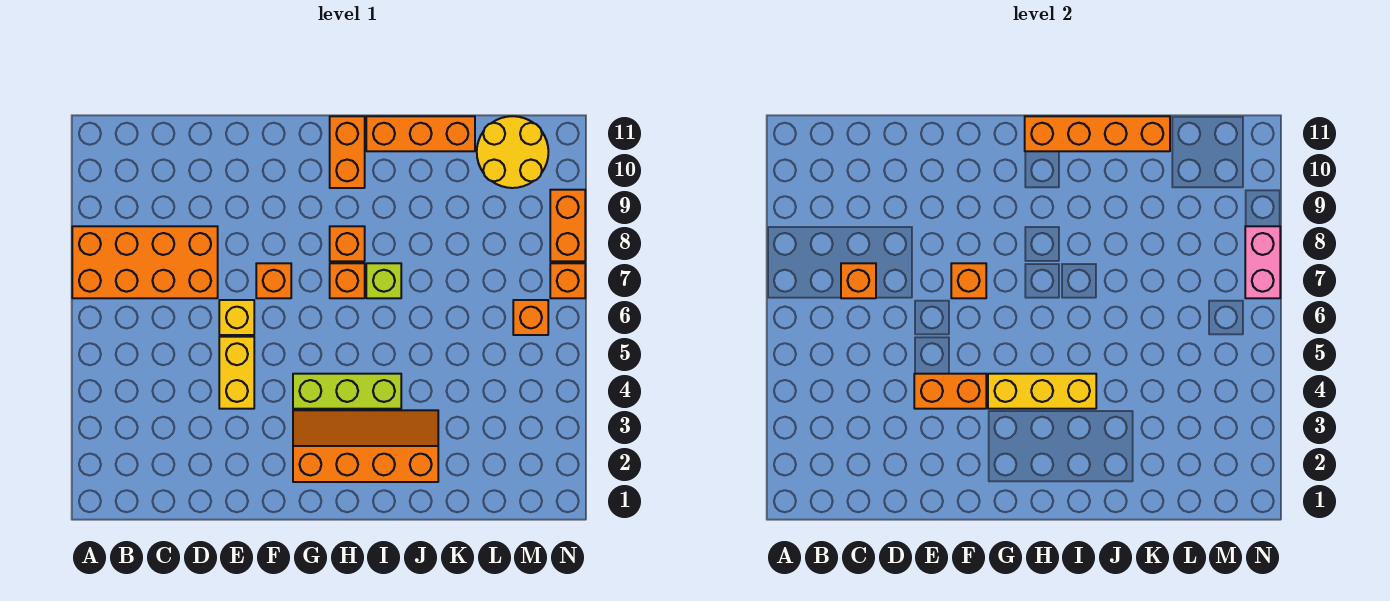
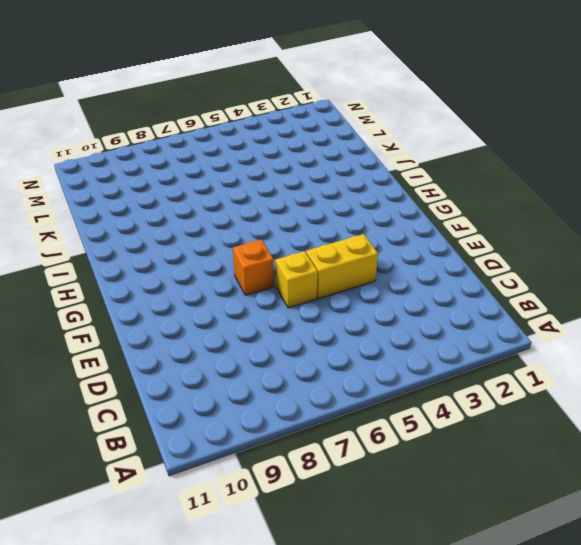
none -> orange brick A7:D8 level 1
none -> orange slope G2:J3 level 1 top 2
none -> lime brick G4:I4 level 1

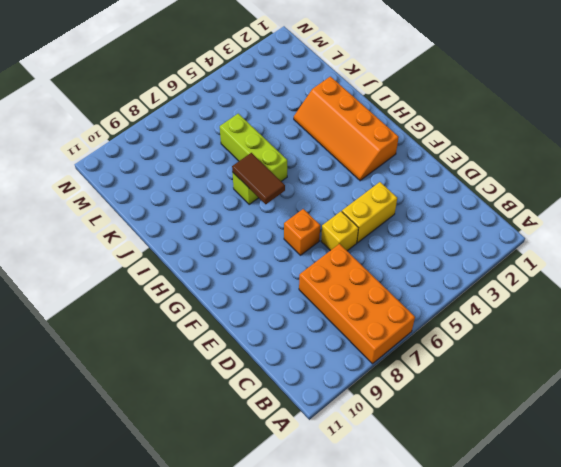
brown tile H7:I7 level 2 -> none
lime brick I6:K6 level 1 -> lime brick G4:I4 level 1
none -> orange brick H7 level 1
none -> orange brick H8 level 1
none -> orange brick H10:H11 level 1

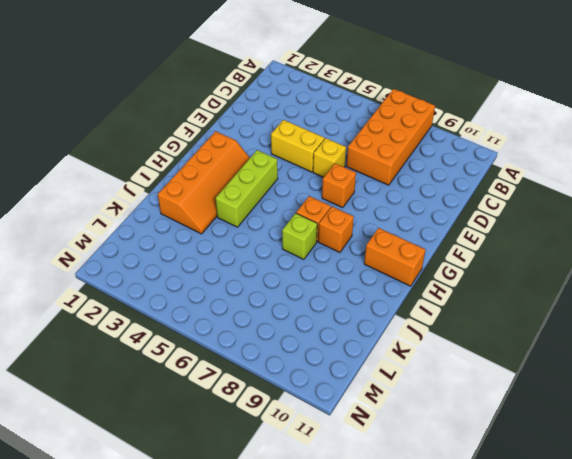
none -> orange brick I11:K11 level 1
none -> yellow round brick L10:M11 level 1
none -> orange brick M6 level 1

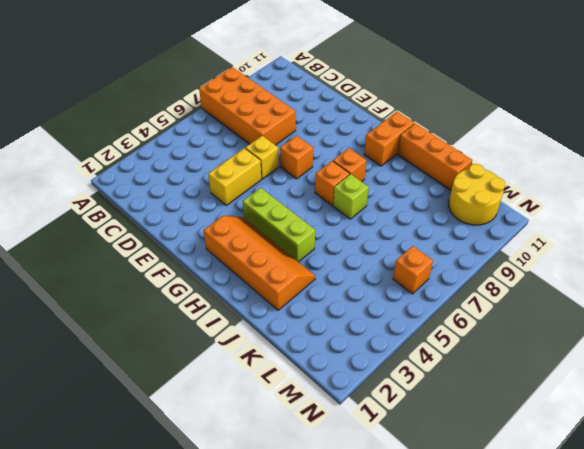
none -> orange brick N7 level 1
none -> orange brick N8:N9 level 1
none -> orange brick C7 level 2

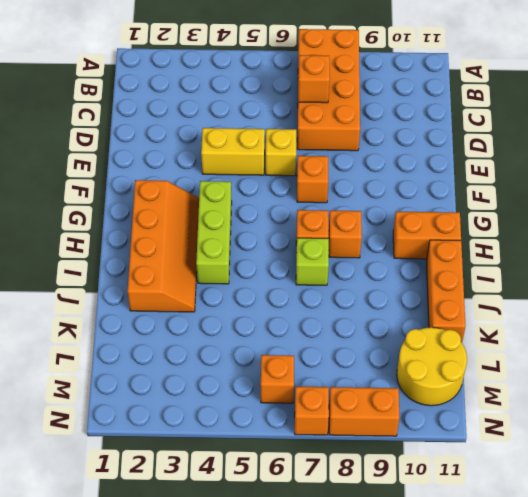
none -> orange brick E4:F4 level 2
none -> orange brick F7 level 2
none -> yellow brick G4:I4 level 2

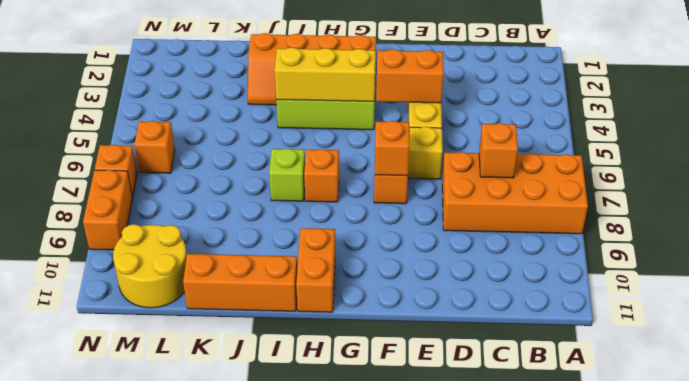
none -> orange brick H8 level 1
none -> orange brick H11:K11 level 2
none -> pink brick N7:N8 level 2

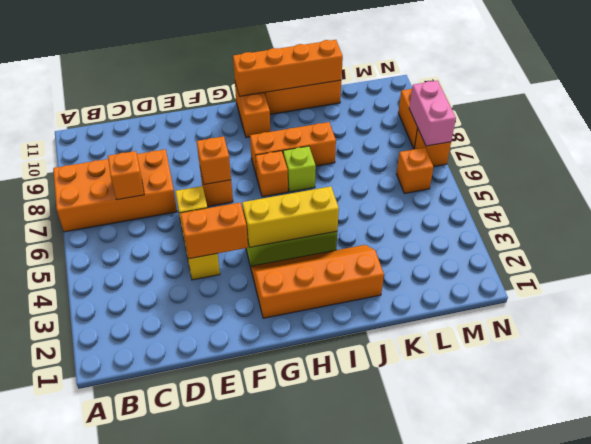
orange brick H8:J8 level 1 -> orange brick H8 level 1
none -> yellow round brick L10:M11 level 1

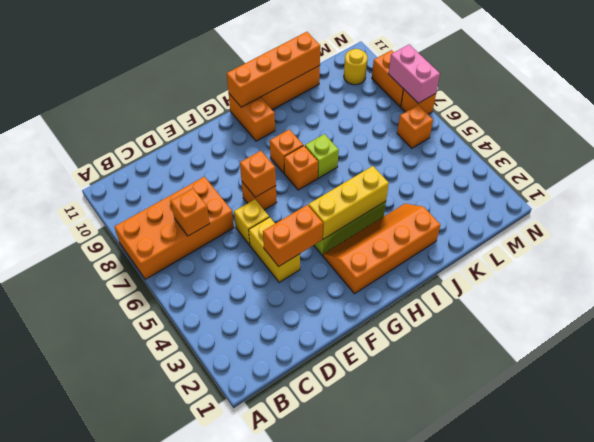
yellow round brick M10 level 1 -> yellow round brick L10:M11 level 1

